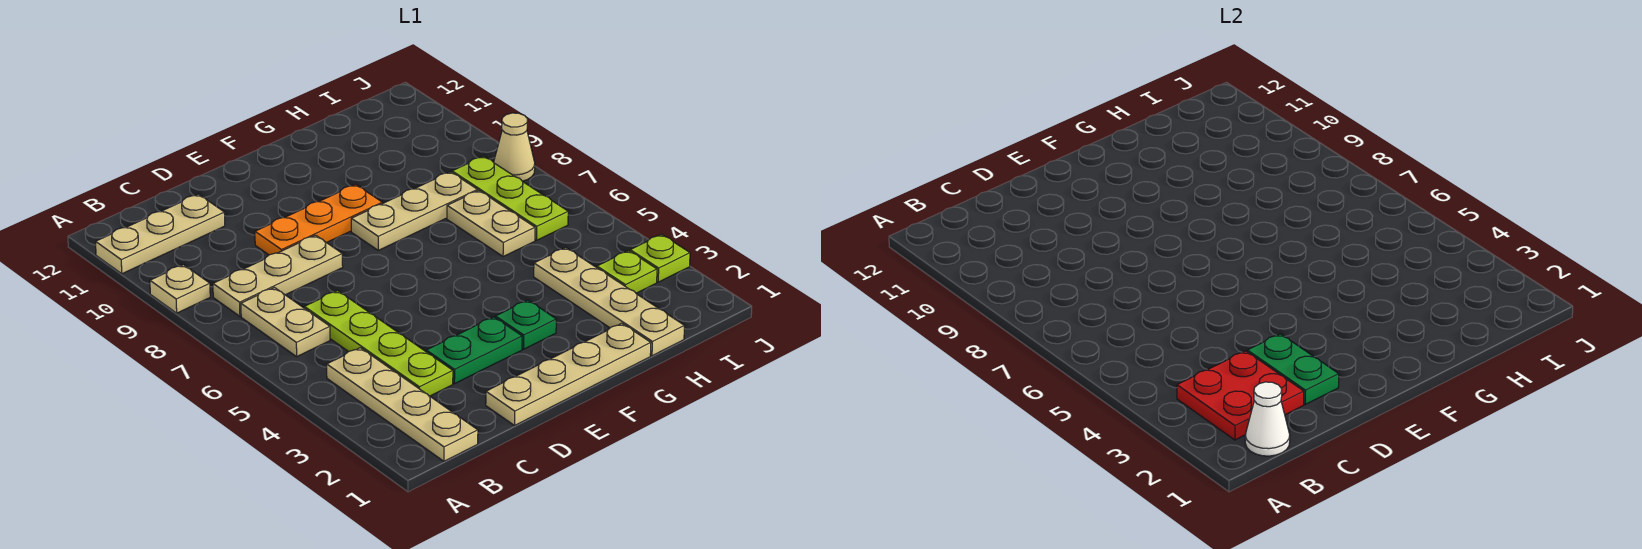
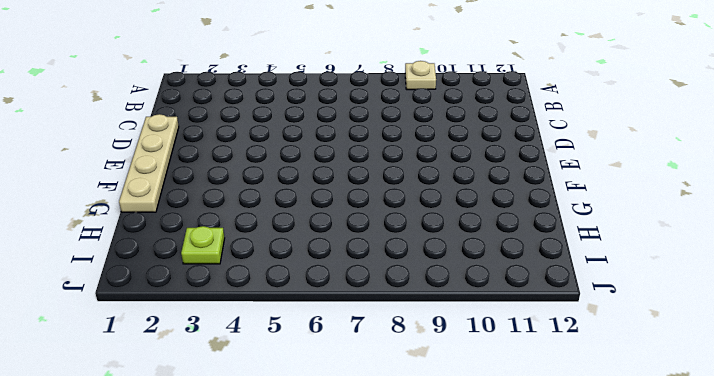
none -> tan plate A11:C11 level 1
none -> tan plate B1:B4 level 1
none -> tan plate B6:B7 level 1

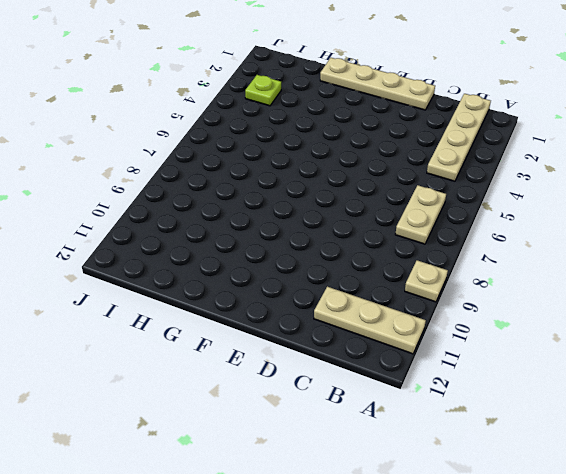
none -> tan plate B8:D8 level 1
none -> lime plate C3:C6 level 1
none -> green plate D3:E3 level 1

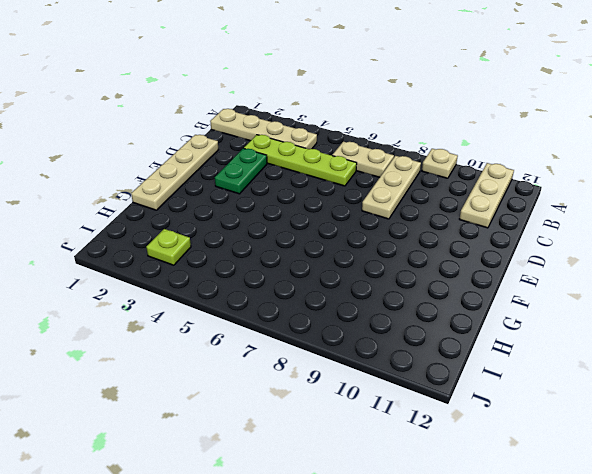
none -> orange plate D9:F9 level 1
none -> green plate F3 level 1
none -> tan plate F8:H8 level 1

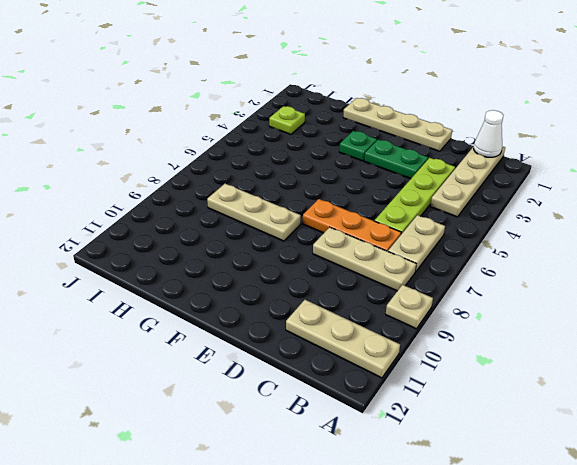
orange plate C7:E7 level 1 -> orange plate D9:F9 level 1
none -> tan plate H1:H4 level 1
none -> tan plate H6:H7 level 1
none -> lime plate I6:I8 level 1

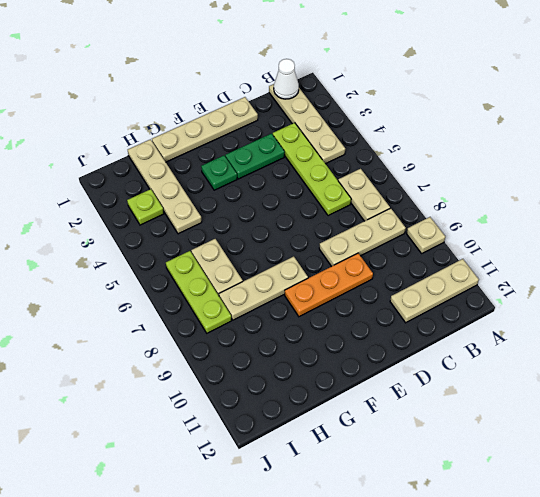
none -> lime plate J3 level 1
none -> tan cone J8 level 1
none -> red plate B2:C3 level 2

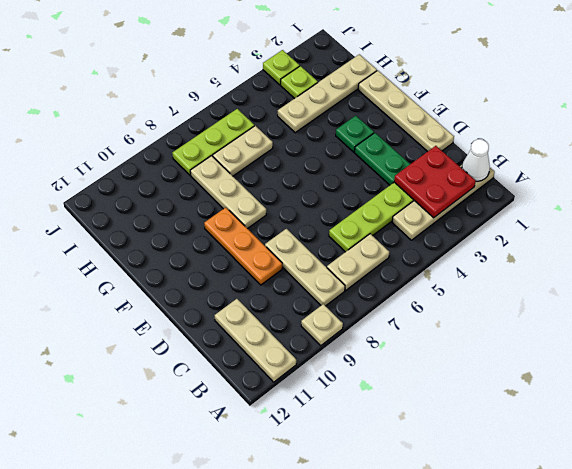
none -> tan cone J8 level 1
none -> green plate D2:D3 level 2

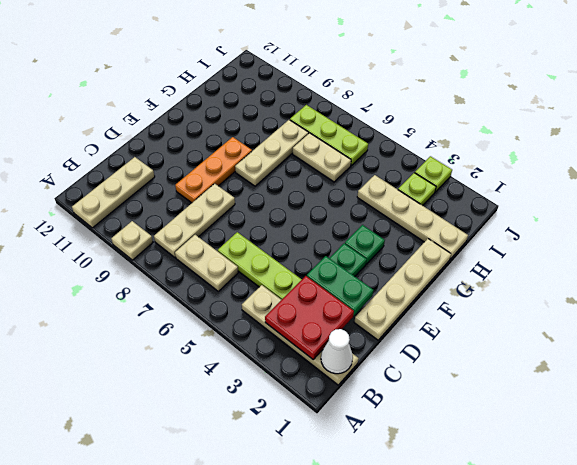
none -> tan cone J8 level 1

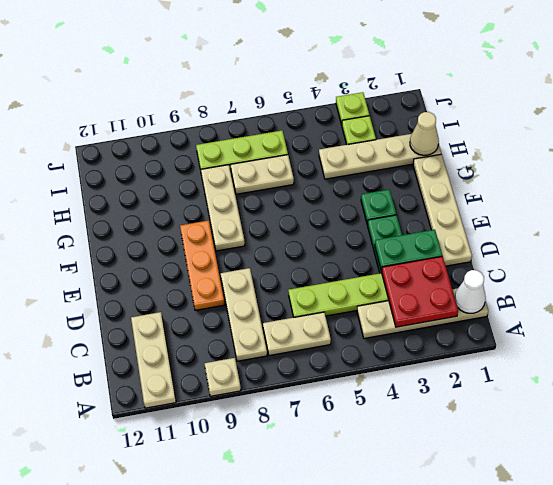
tan cone H1 level 2 -> tan cone J8 level 1

